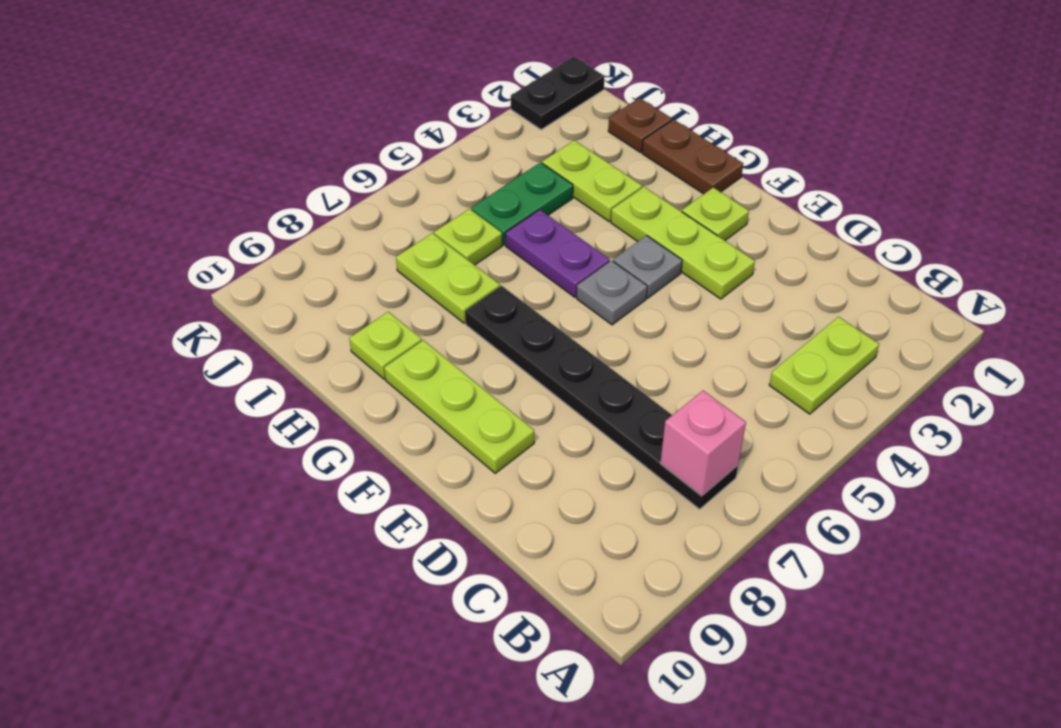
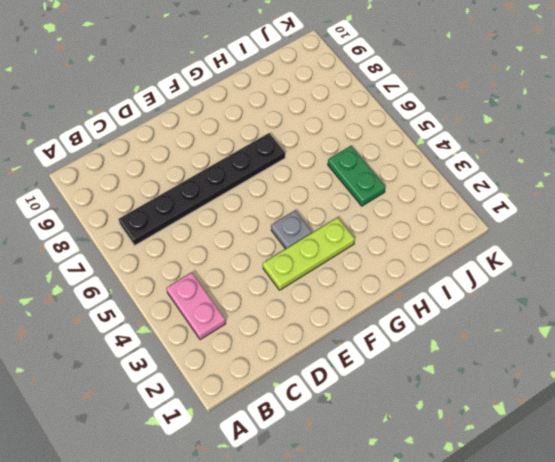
pink plate B3:B4 level 1 -> lime plate B3:B4 level 1
none -> lime plate E9:G9 level 1
none -> lime plate F2 level 1
none -> grey plate F5 level 1

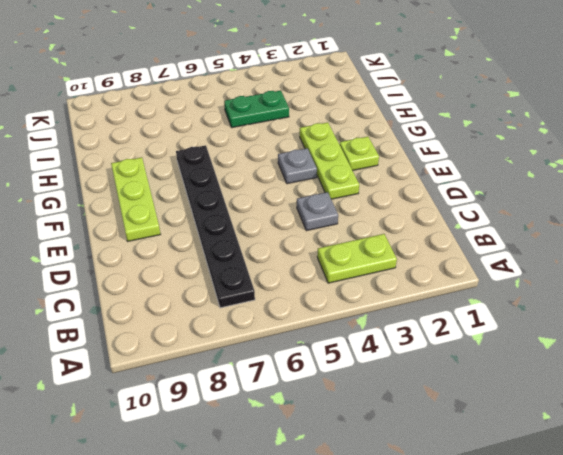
grey plate D4 level 1 -> grey plate F5 level 1
none -> brown plate G1:H1 level 1
none -> purple plate G5:H5 level 1
none -> lime plate H3:I3 level 1

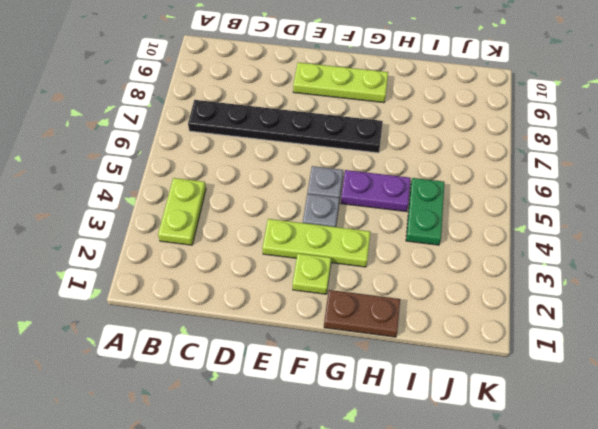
none -> lime plate H3:I3 level 1
none -> lime plate H7:I7 level 1
none -> lime plate H9 level 1

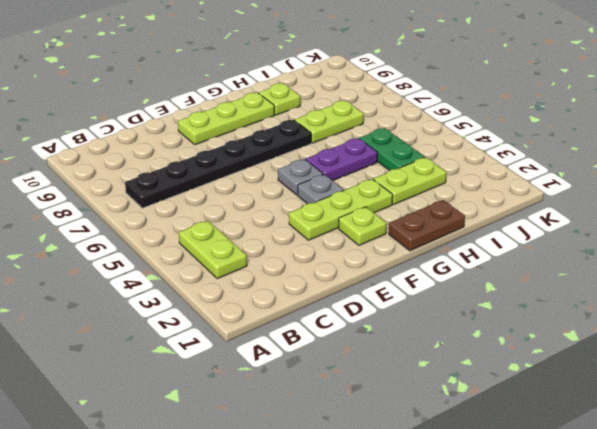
none -> brown plate I1 level 1
none -> lime plate I6 level 1
none -> black plate K1:K2 level 1

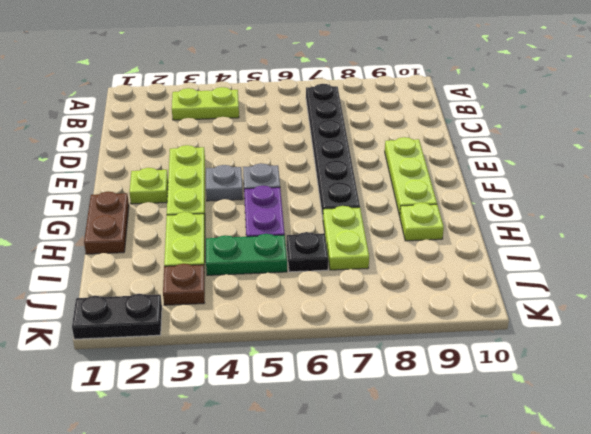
black plate I6 level 1 -> lime plate I6 level 1
brown plate J3 level 1 -> brown plate I1 level 1
none -> pink brick B7 level 2

